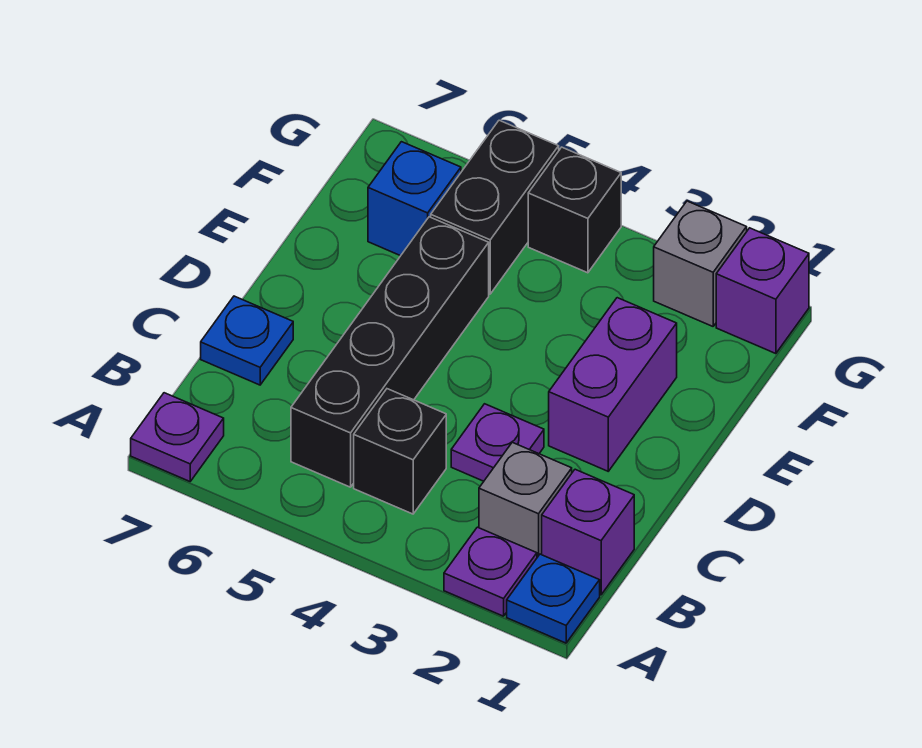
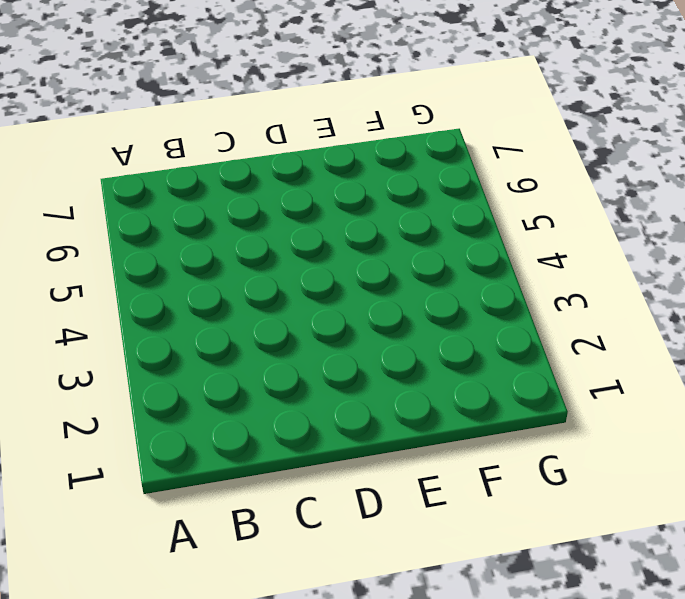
none -> blue plate A1 level 1
none -> purple plate A2 level 1
none -> purple plate A7 level 1

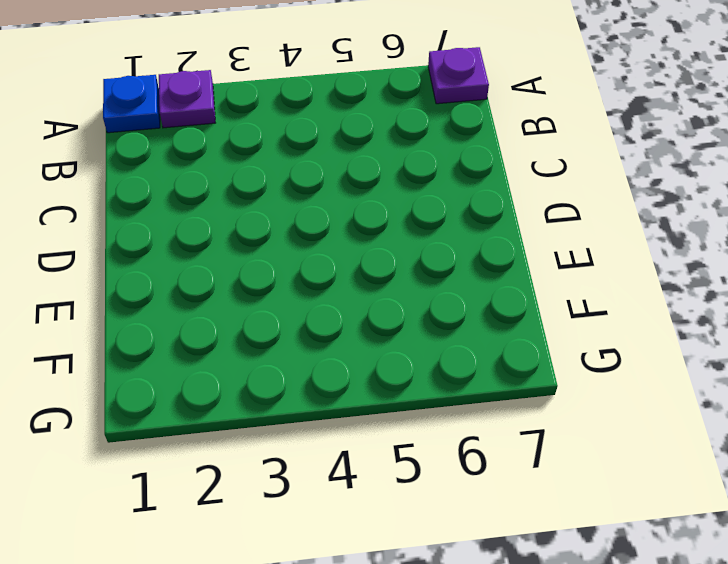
none -> purple brick B1 level 1
none -> grey brick B2 level 1
none -> black brick B4 level 1

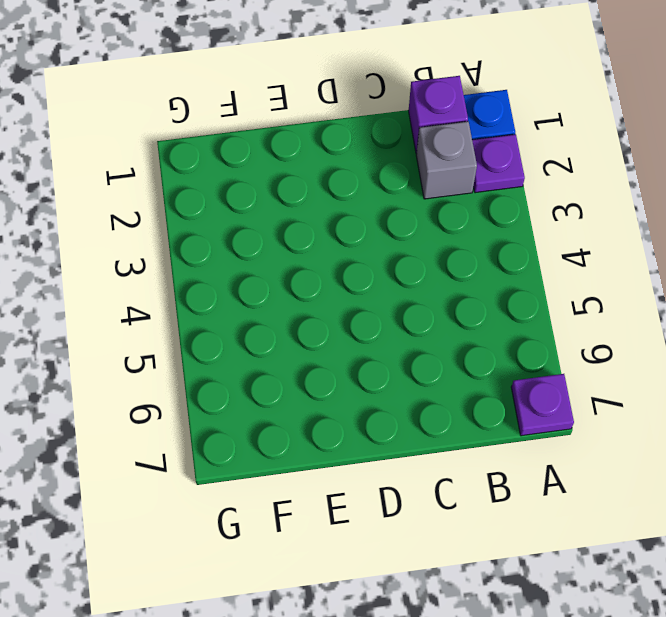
none -> black brick B4 level 1
none -> black brick B5:E5 level 1
none -> purple plate C3 level 1

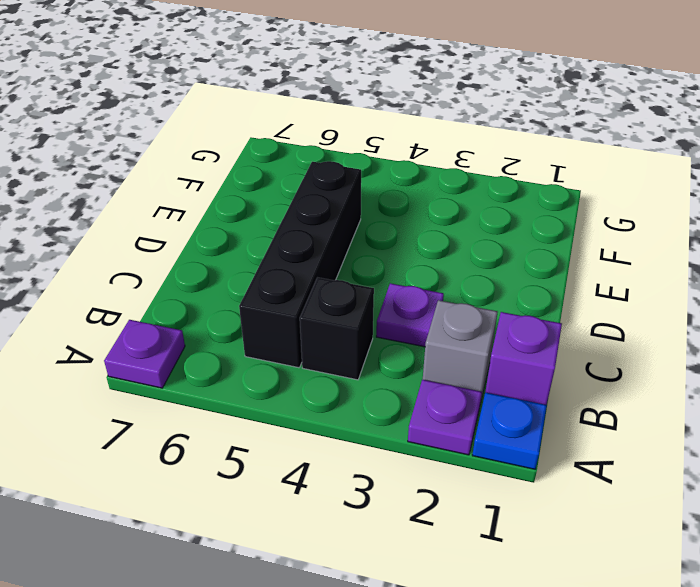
none -> blue plate C7 level 1
none -> purple brick D2:E2 level 1
none -> black brick F5:G5 level 1

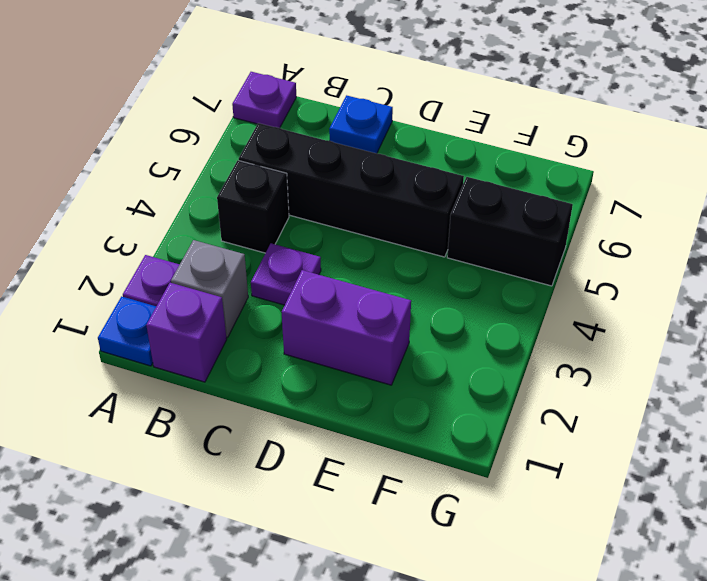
none -> blue brick F6 level 1
none -> purple brick G1 level 1
none -> grey brick G2 level 1

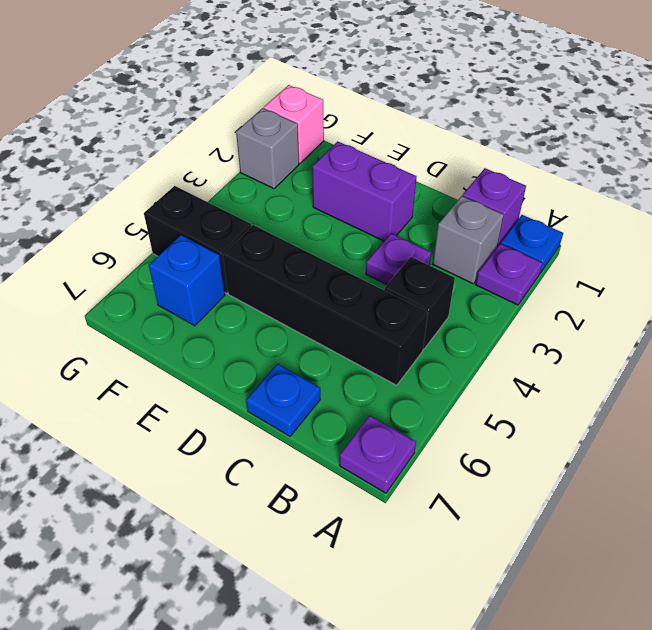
pink brick G1 level 1 -> purple brick G1 level 1
none -> black brick G4 level 1

